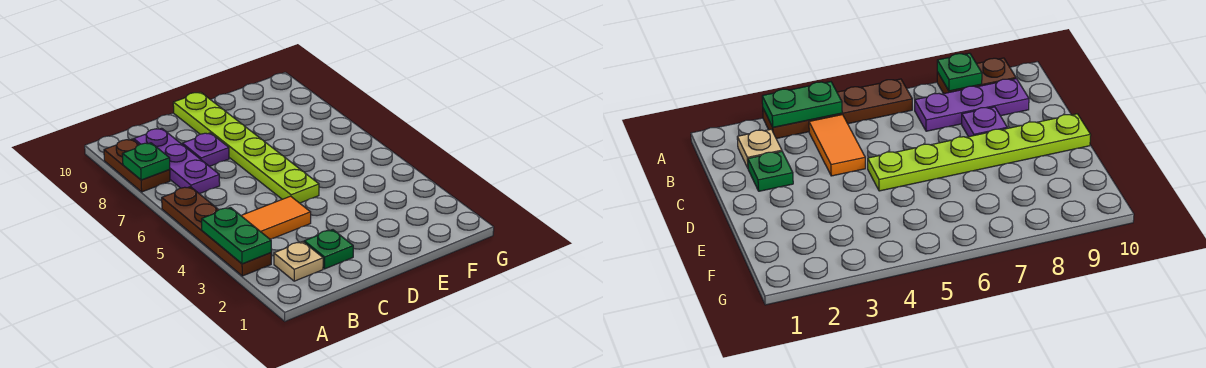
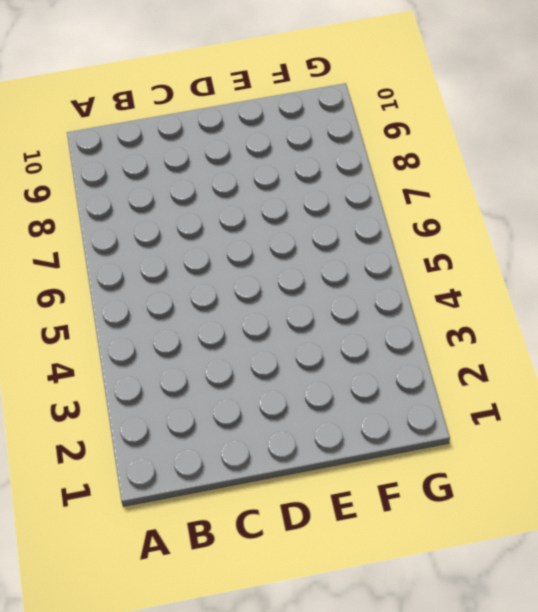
none -> brown plate A3:A6 level 1
none -> brown plate A8:A9 level 1

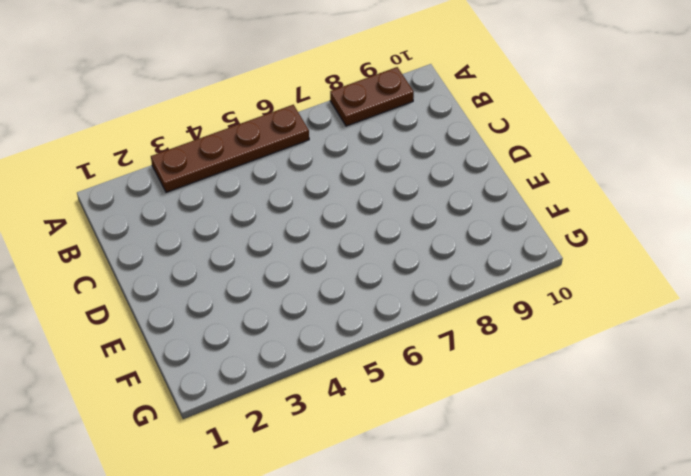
none -> tan plate B2 level 1
none -> orange tile B4:C4 level 1

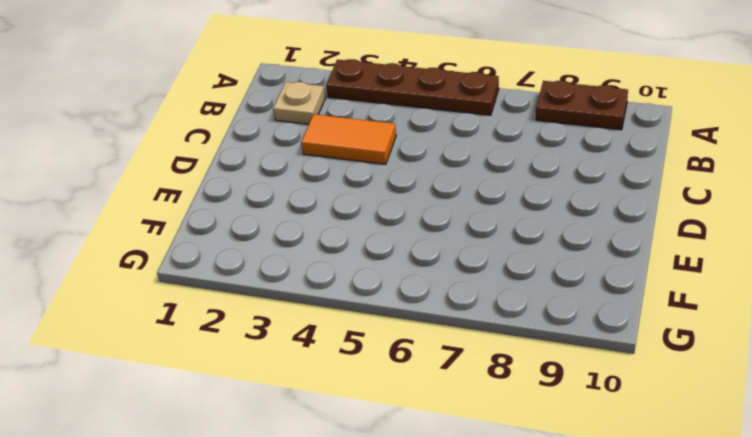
orange tile C3:C4 level 1 -> orange tile B4:C4 level 1
none -> purple plate B7:B9 level 1
none -> green plate C2 level 1

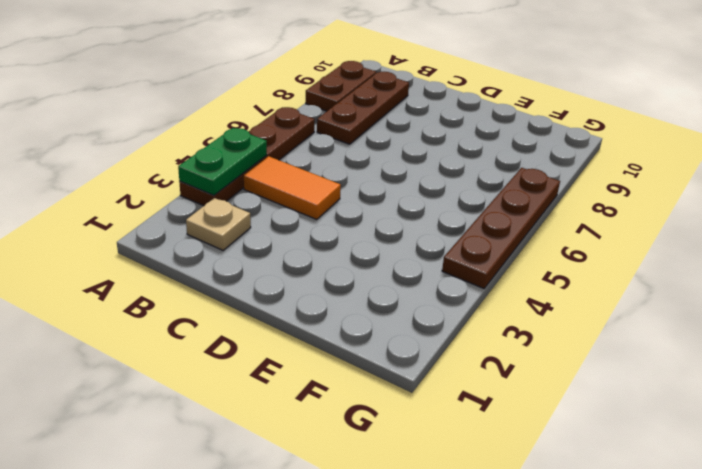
brown plate B7:B9 level 1 -> purple plate B7:B9 level 1
brown plate G4:G7 level 1 -> none
none -> green plate C2 level 1
none -> purple plate C8 level 1

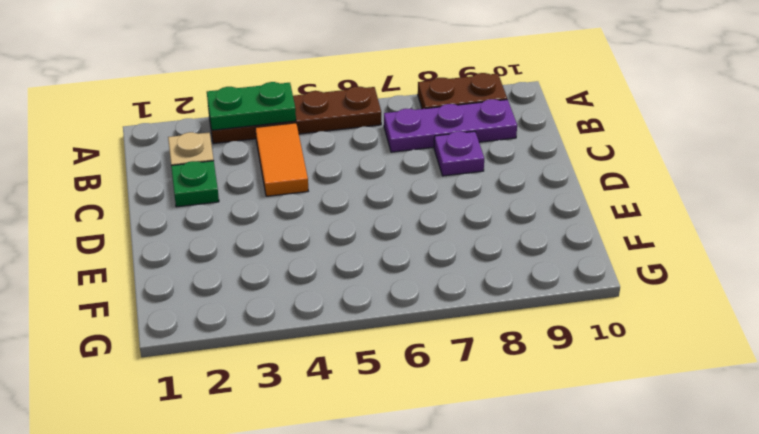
none -> lime plate D5:D10 level 1
none -> green plate A8 level 2

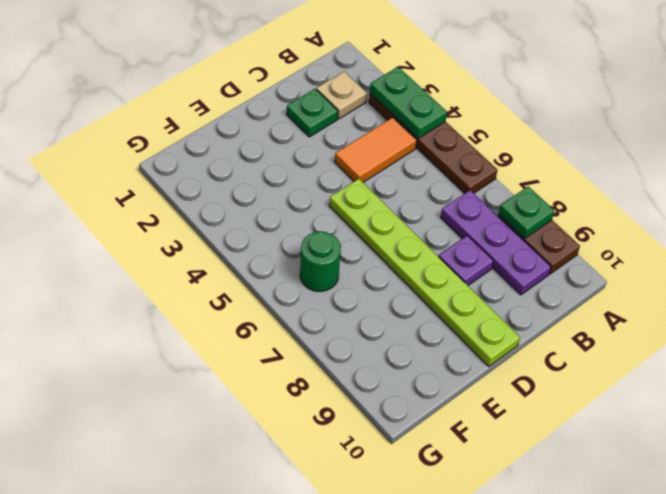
green round brick F6 level 1 -> none

